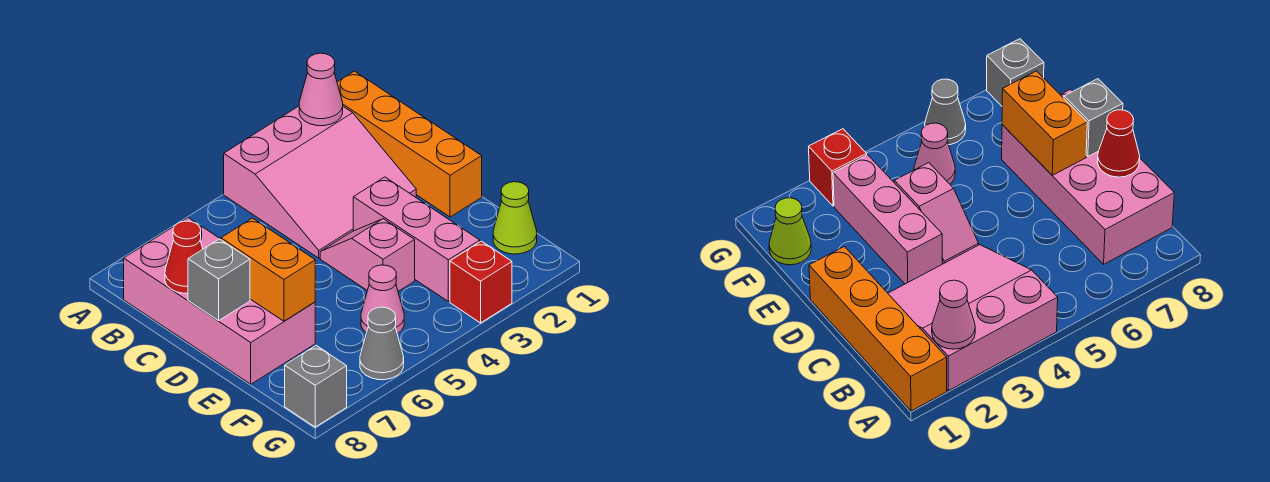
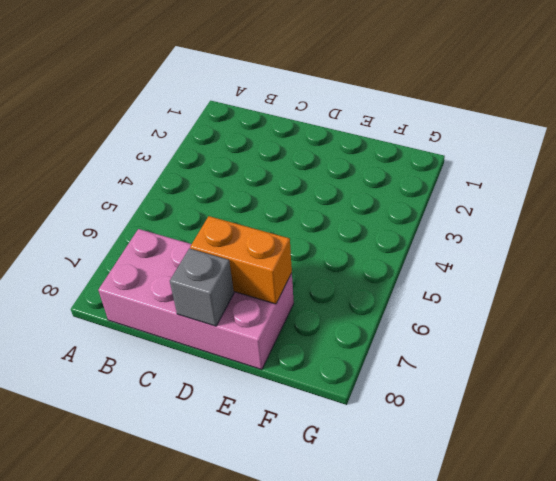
none -> orange brick A1:D1 level 1
none -> pink slope A2:C4 level 1 top A
none -> pink brick D3:F3 level 1

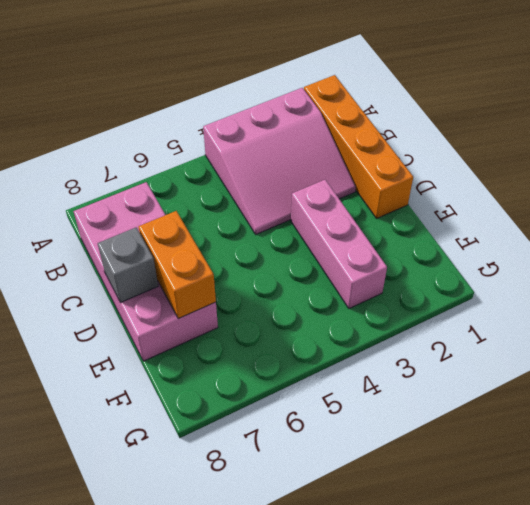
none -> pink slope D4:E4 level 1 top E
none -> lime cone F1 level 1
none -> pink cone F5 level 1

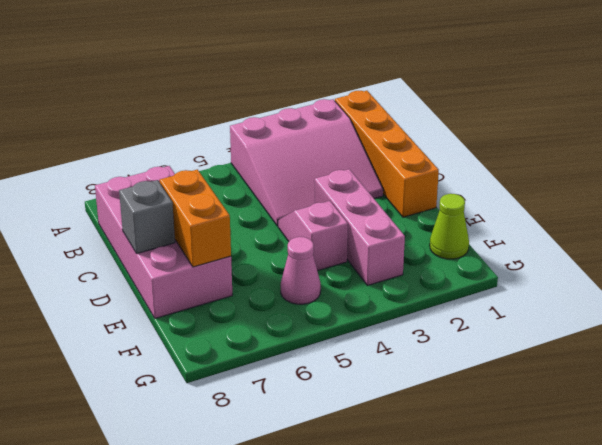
none -> red brick G3 level 1
none -> grey cone G6 level 1
none -> grey brick G8 level 1

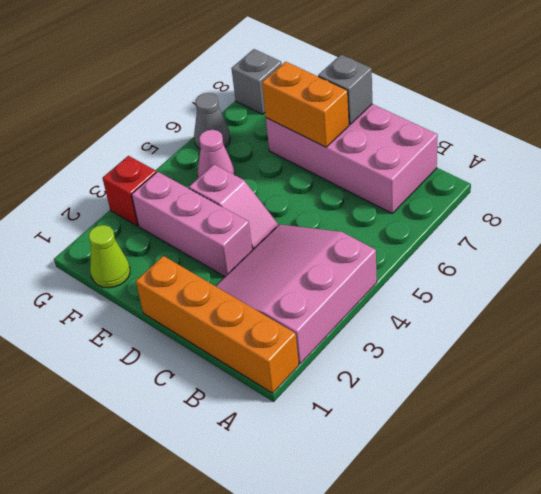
none -> pink cone A2 level 2
none -> red cone C8 level 2

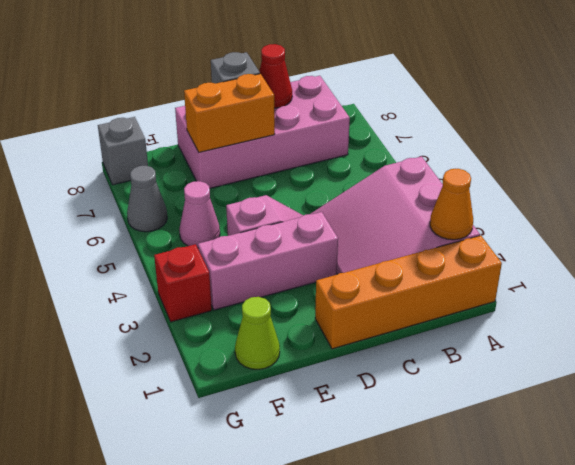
orange cone A2 level 2 -> pink cone A2 level 2

